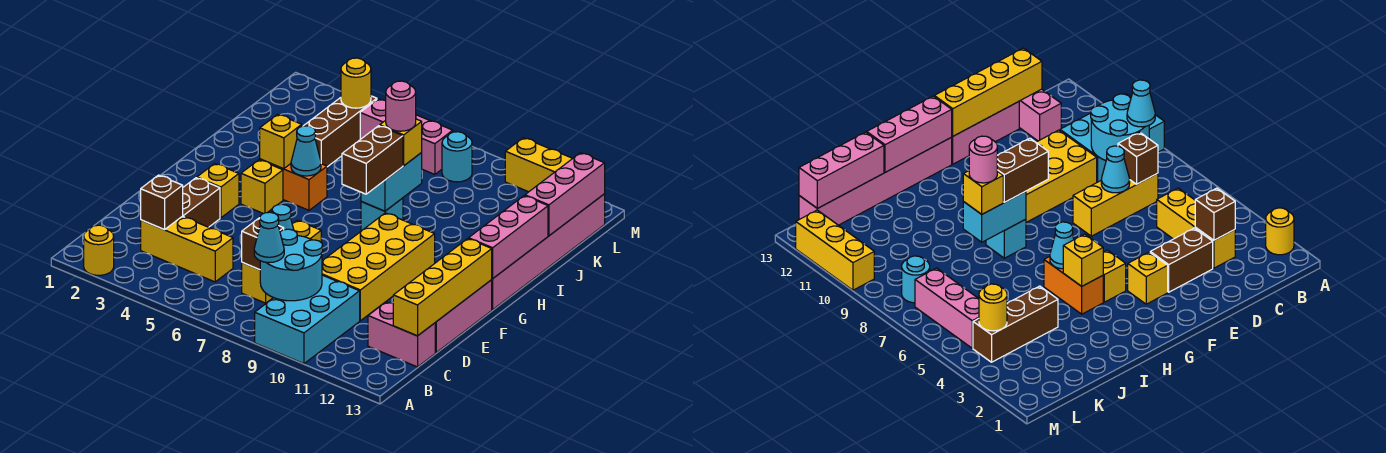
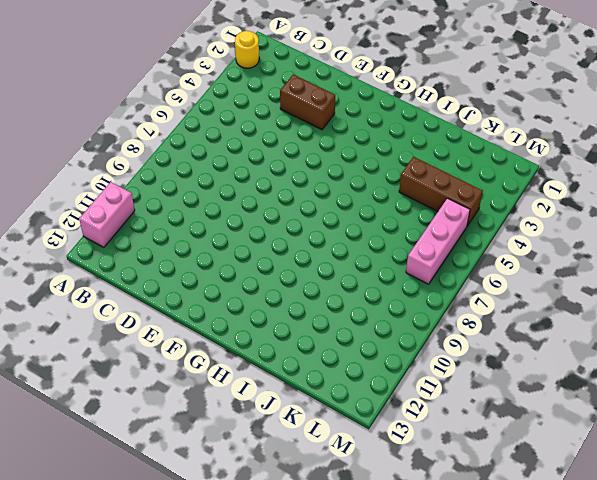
pink brick A11:A12 level 1 -> pink brick C12:C13 level 1
none -> cyan brick A9:C10 level 1
none -> yellow brick C3:C5 level 1
none -> yellow brick C7:E7 level 1
none -> yellow brick D9:G10 level 1

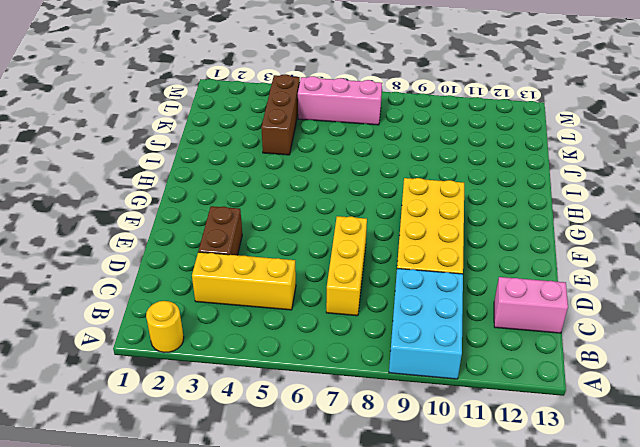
none -> pink brick D13:F13 level 1
none -> yellow brick F3 level 1
none -> yellow brick G4 level 1
none -> pink brick G13:L13 level 1

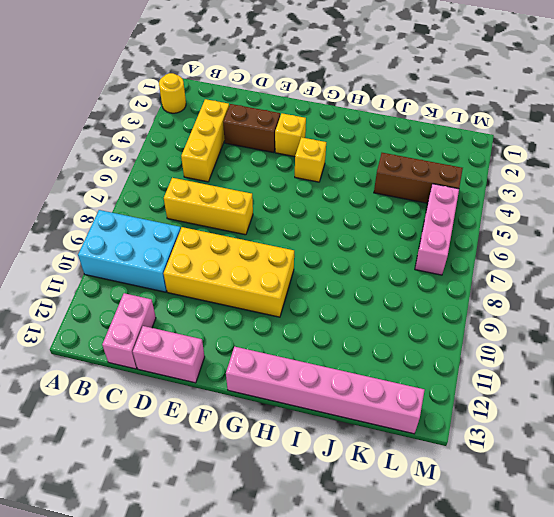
pink brick D13:E13 level 1 -> pink brick D13:F13 level 1
none -> orange brick H4:H5 level 1
none -> cyan brick H8 level 1
none -> cyan round brick L8 level 1
none -> yellow brick M10:M12 level 1

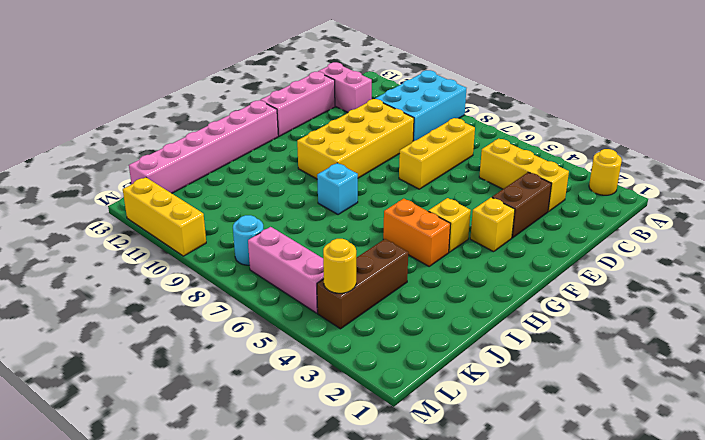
none -> cyan round brick B8:C9 level 2
none -> brown brick C3 level 2
none -> brown brick C7 level 2
none -> yellow brick C13:F13 level 2

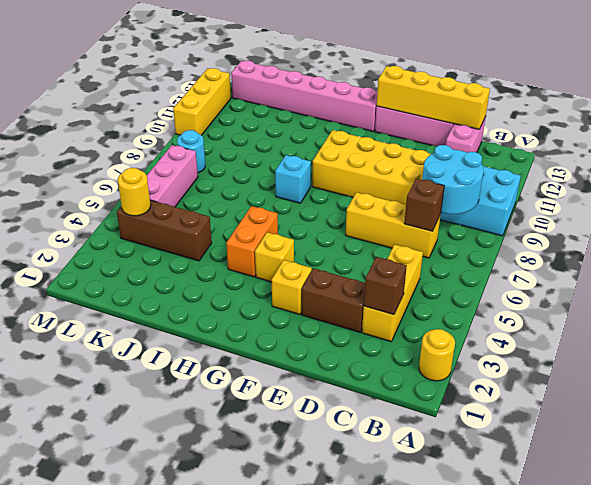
none -> cyan cone D7 level 2
none -> pink brick G13:I13 level 2
none -> yellow brick H4 level 2
none -> cyan cone H5 level 2

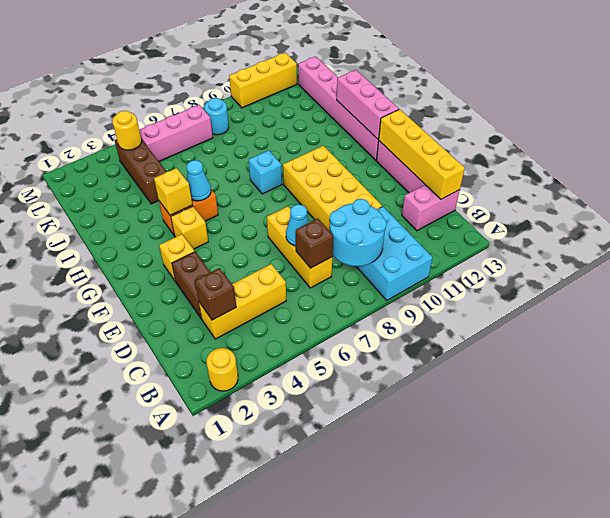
none -> cyan brick H8:I8 level 2
none -> pink brick J13:L13 level 2
none -> cyan cone B8 level 3
none -> brown brick G8:H8 level 3

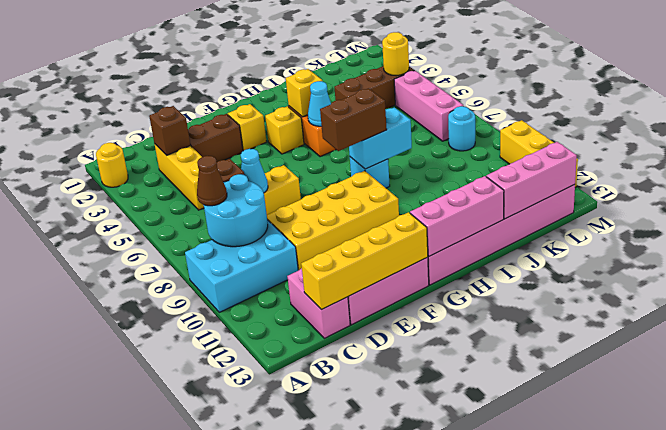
brown cone B8 level 3 -> cyan cone B8 level 3
none -> yellow brick I8 level 3
none -> pink round brick I8 level 4

